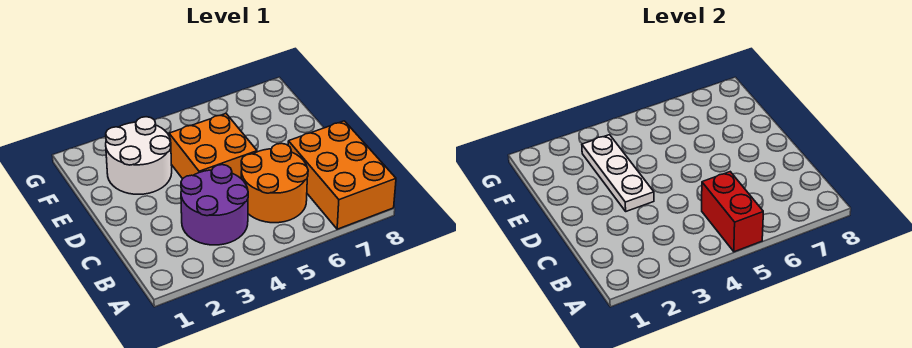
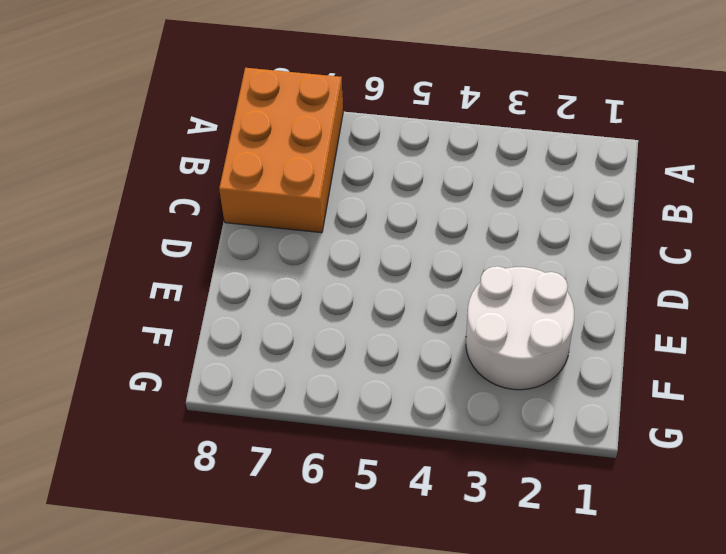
none -> purple round brick B3:C4 level 1
none -> orange round brick B5:C6 level 1

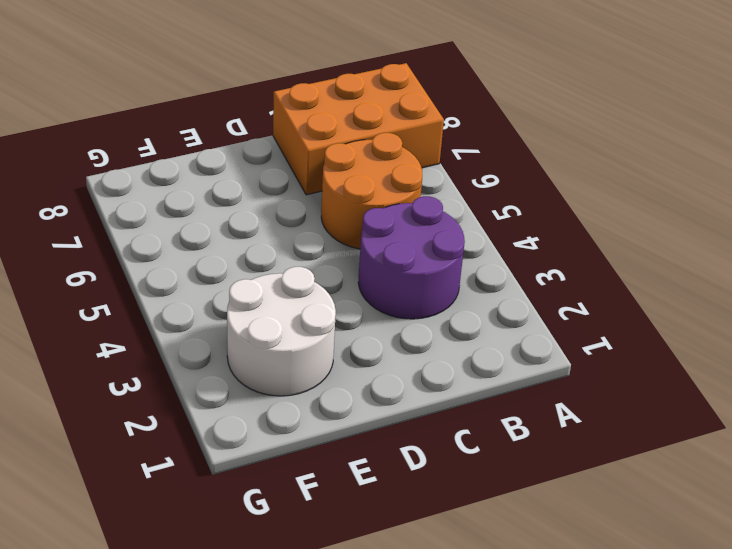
none -> orange brick D4:E5 level 1
none -> red brick A5:B5 level 2

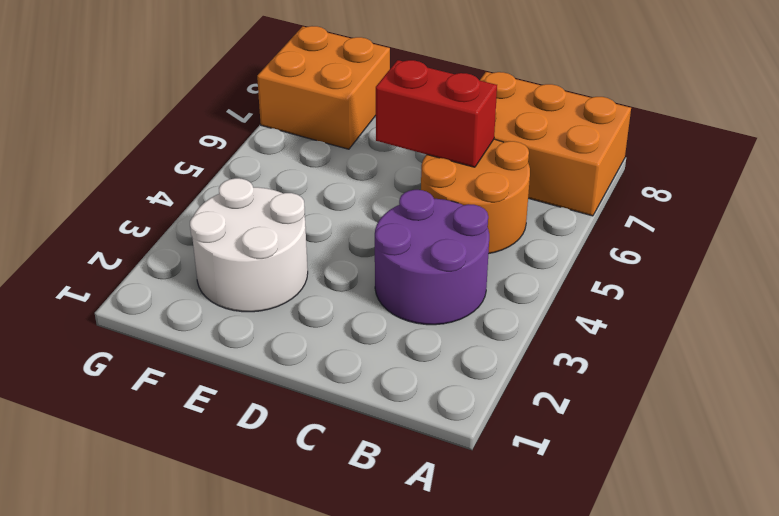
red brick C6:D6 level 2 -> red brick A5:B5 level 2
orange brick F7:G8 level 1 -> orange brick D4:E5 level 1
none -> white plate D3:F3 level 2

